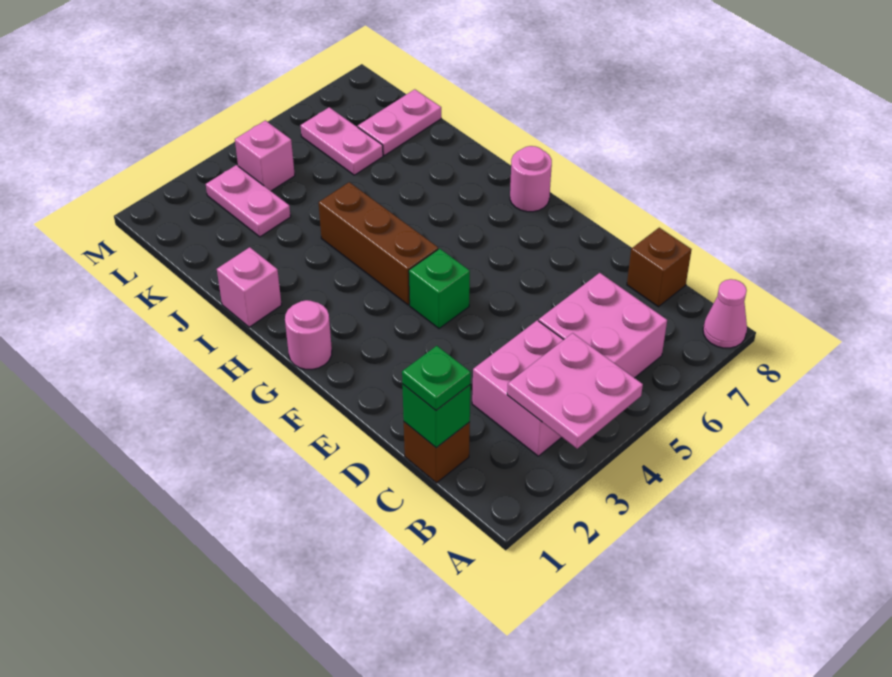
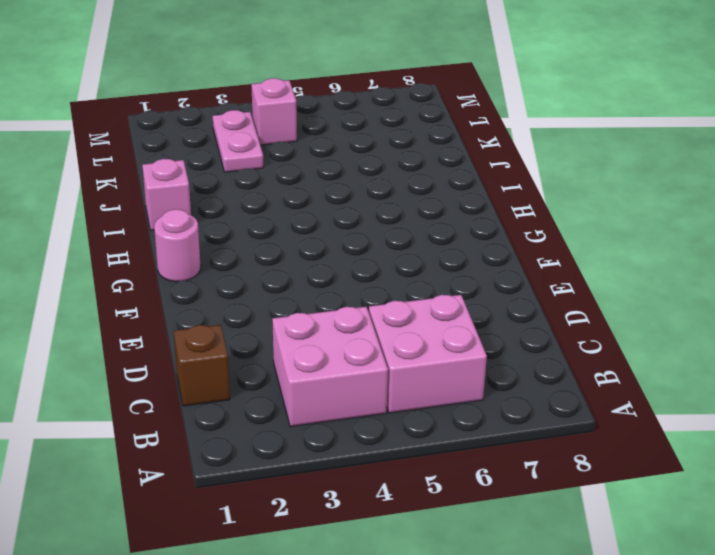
none -> pink cone A8 level 1
none -> brown brick C8 level 1
none -> green brick F4 level 1

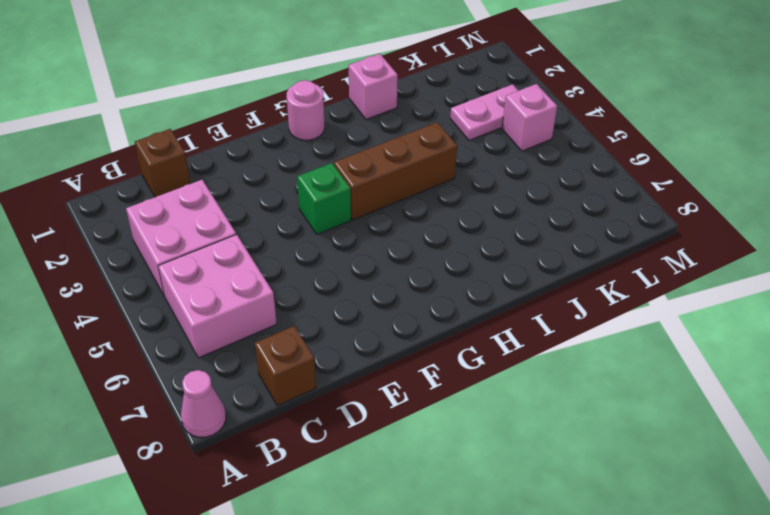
none -> pink round brick G8 level 1
none -> pink plate K6:L6 level 1
none -> pink plate K7:K8 level 1

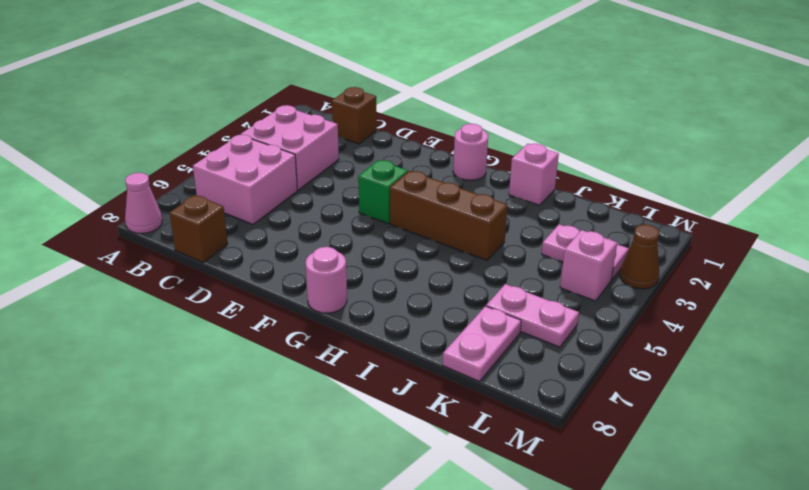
brown cone M3 level 1 -> none
none -> pink plate A3:B4 level 2
none -> green brick C1 level 2
none -> green plate C1 level 3

